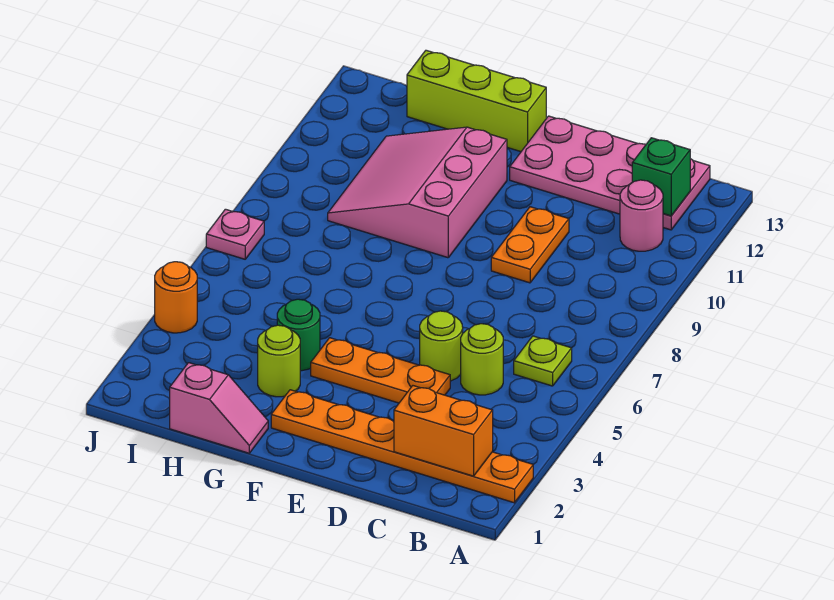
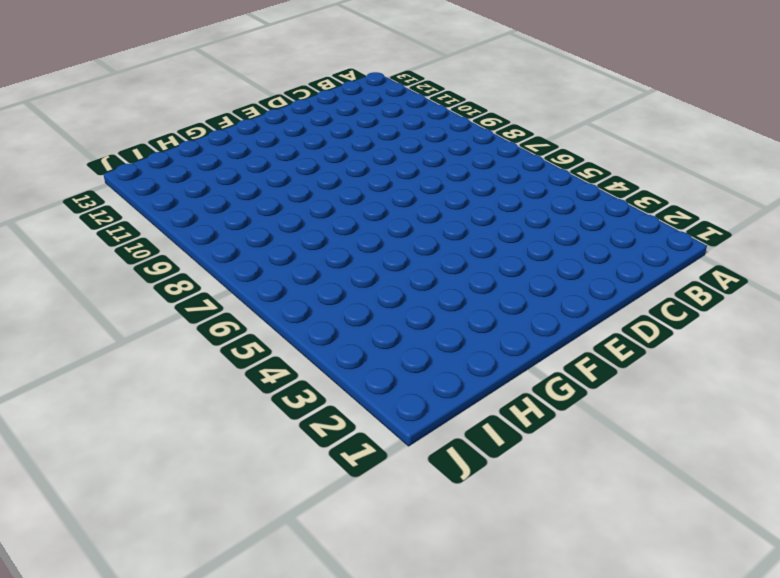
none -> orange plate A2:F2 level 1
none -> lime plate B6 level 1
none -> pink round brick B11 level 1

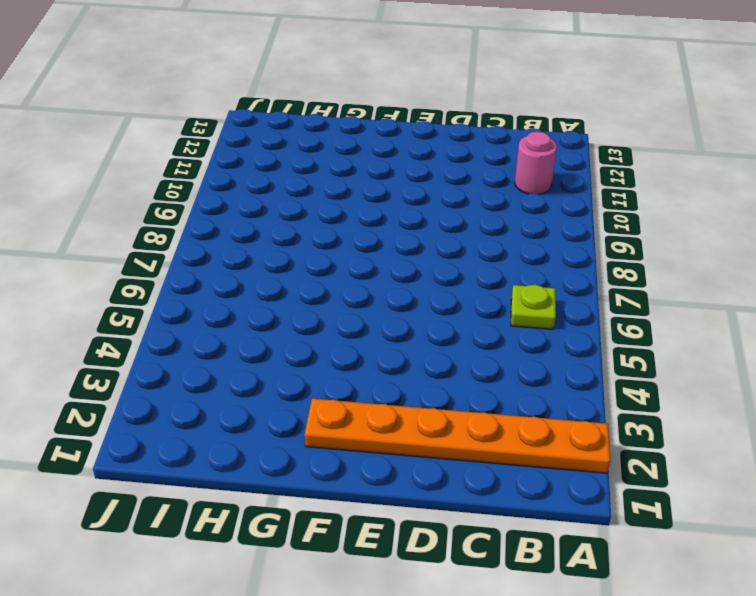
none -> pink plate B12:E13 level 1
none -> lime round brick C5 level 1
none -> orange plate D4:F4 level 1

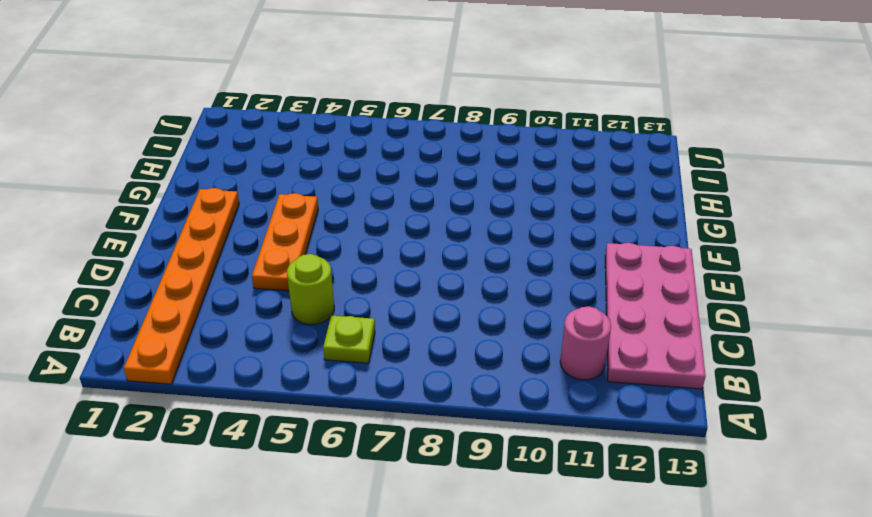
none -> lime round brick D5 level 1
none -> orange plate D9:D10 level 1
none -> pink slope F9:H11 level 1 top F

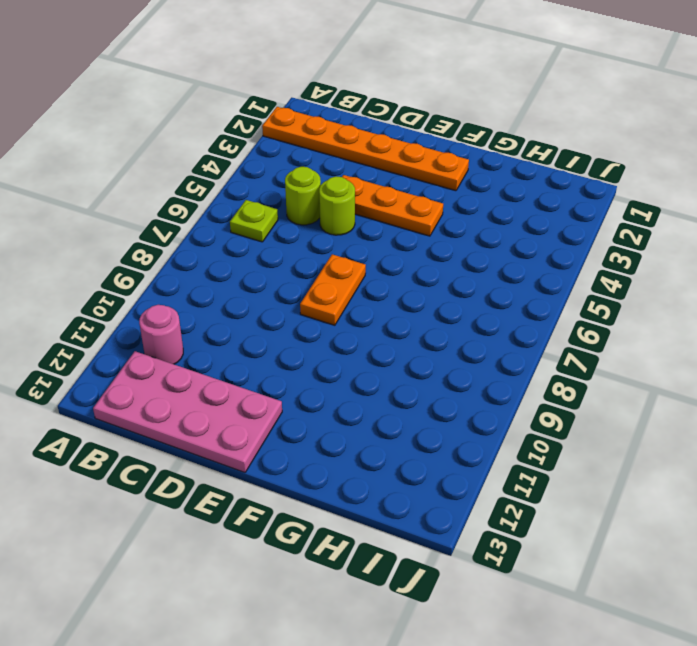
orange plate E7:E8 level 1 -> orange plate D9:D10 level 1
none -> pink slope F9:H11 level 1 top F
none -> lime brick F13:H13 level 1
none -> pink slope G1:H1 level 1 top H

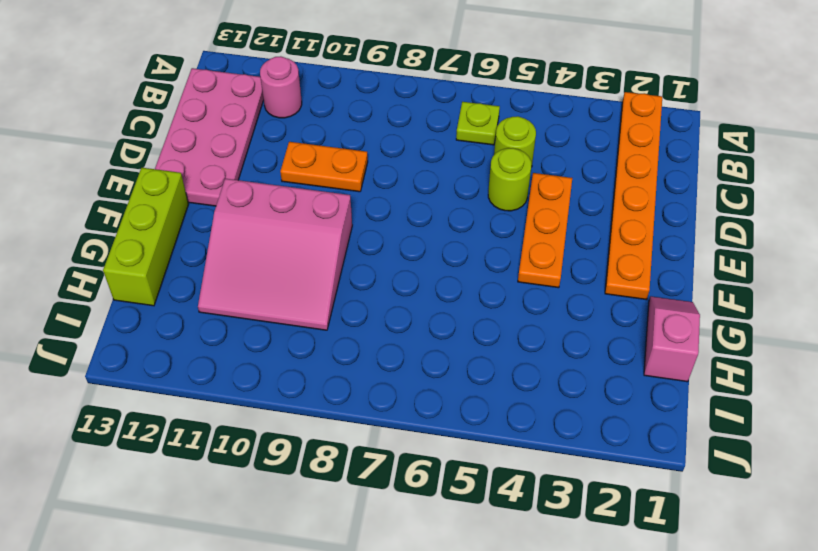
none -> lime round brick G3 level 1
none -> green round brick G4 level 1
none -> orange round brick J4 level 1

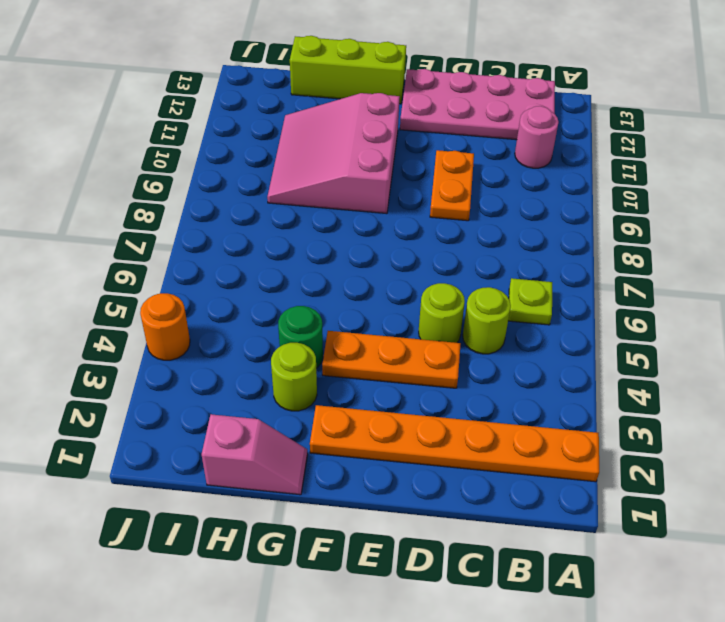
none -> pink plate J7 level 1
none -> orange brick B2:C2 level 2
none -> green brick B12 level 2

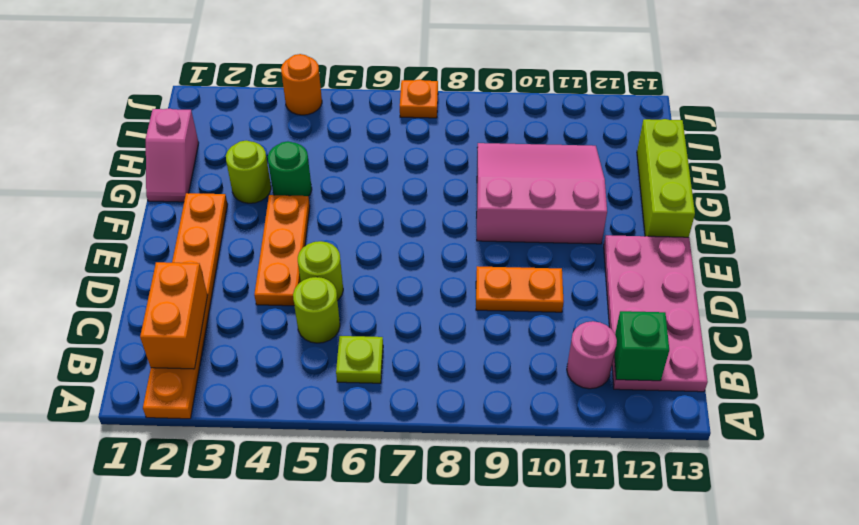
orange plate J7 level 1 -> pink plate J7 level 1

